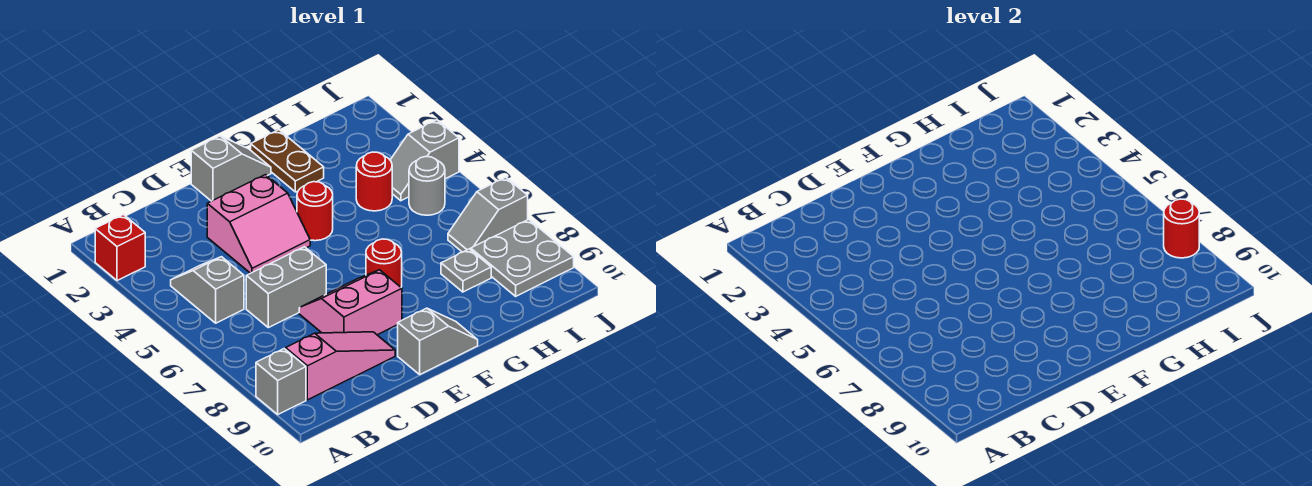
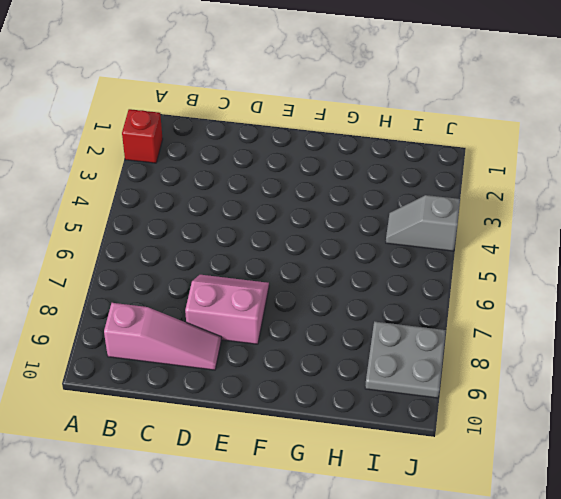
none -> grey brick A9 level 1
none -> grey slope B4:B5 level 1 top 5
none -> grey brick C6:D6 level 1

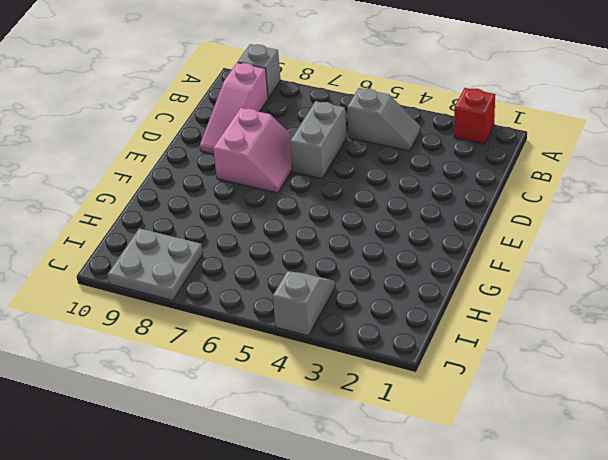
none -> pink slope D3:E4 level 1 top 3
none -> grey slope E1:F1 level 1 top E
none -> grey slope E10:F10 level 1 top E

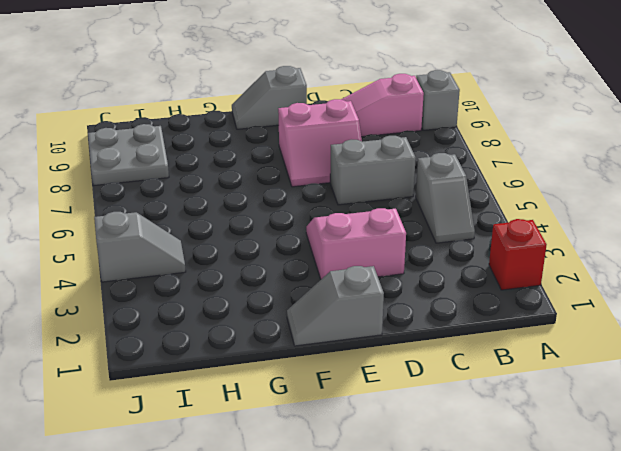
none -> red round brick F4 level 1
none -> red round brick F7 level 1
none -> brown plate G1:G2 level 1

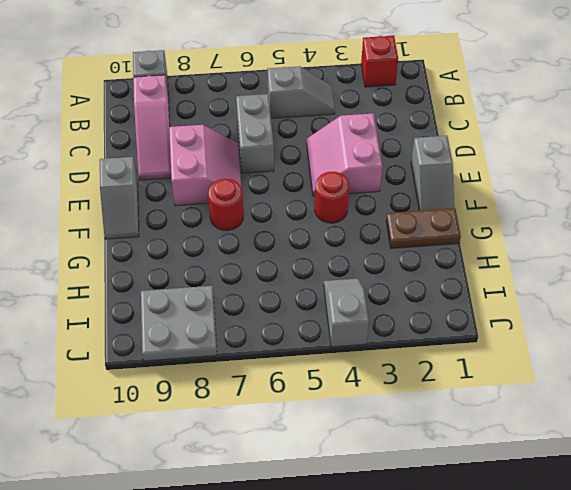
none -> red round brick H4 level 1
none -> grey plate H8 level 1
none -> grey round brick I5 level 1

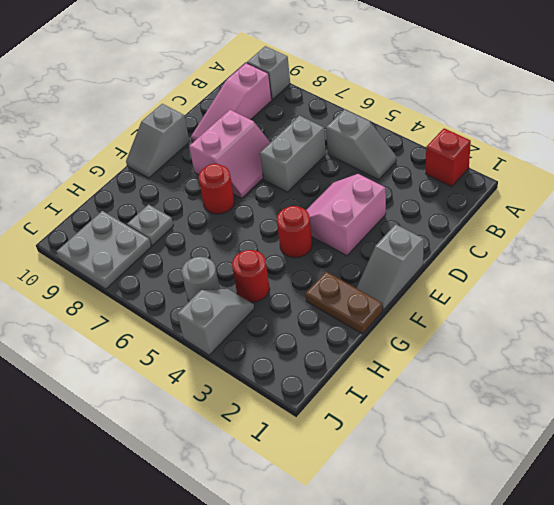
none -> grey slope I7:J7 level 1 top J
none -> red round brick J8 level 2

